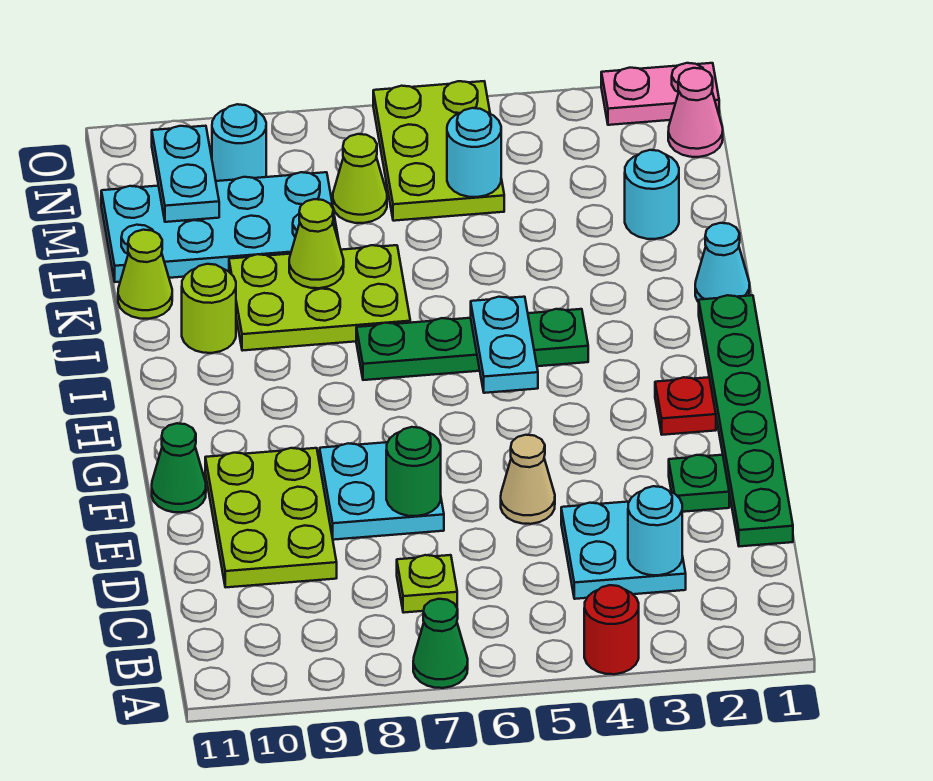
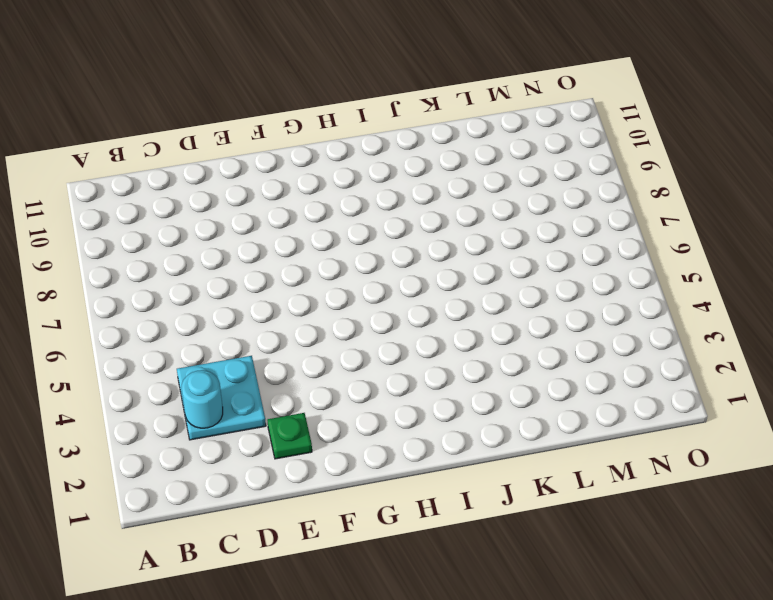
none -> red round brick A4 level 1
none -> green cone A7 level 1
none -> lime plate C7 level 1

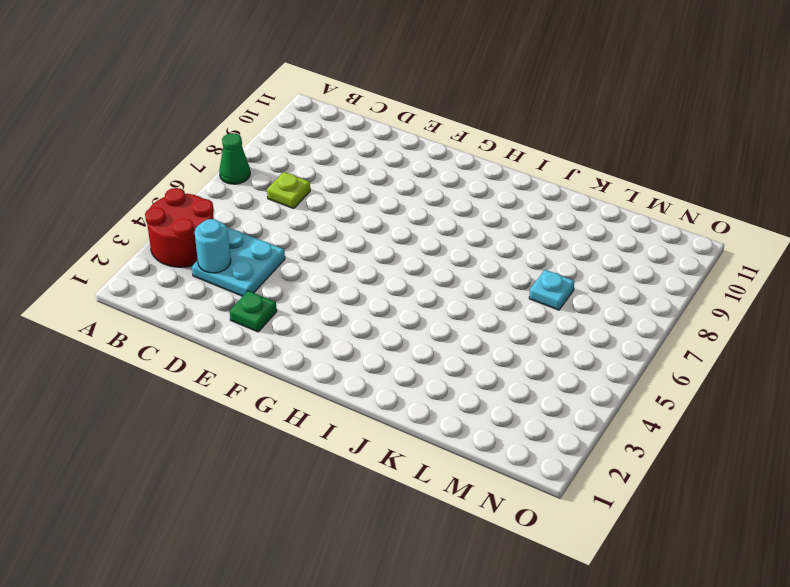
red round brick A3:B4 level 1 -> red round brick A4 level 1
cyan plate L7 level 1 -> none
none -> green plate D1:I1 level 1
none -> lime plate D9:F10 level 1
none -> tan cone E5 level 1

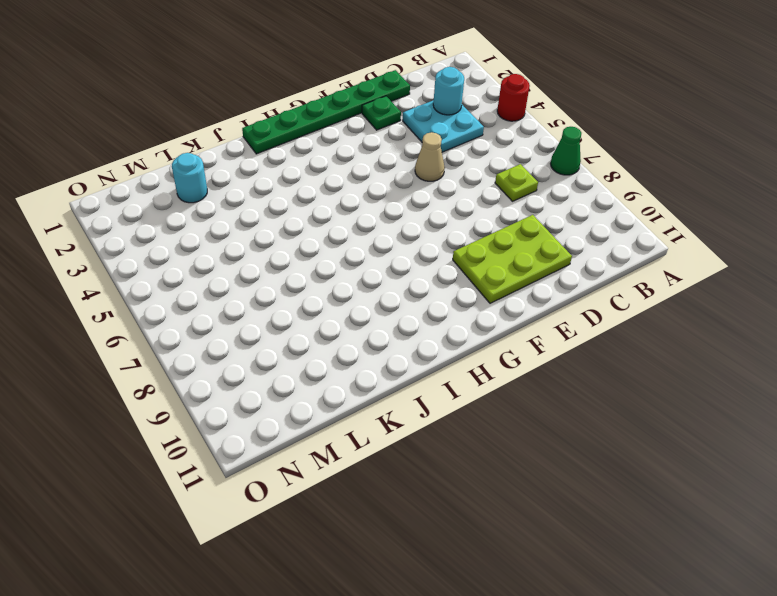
none -> cyan plate E7:F8 level 1
none -> green cone F11 level 1
none -> red plate G2 level 1

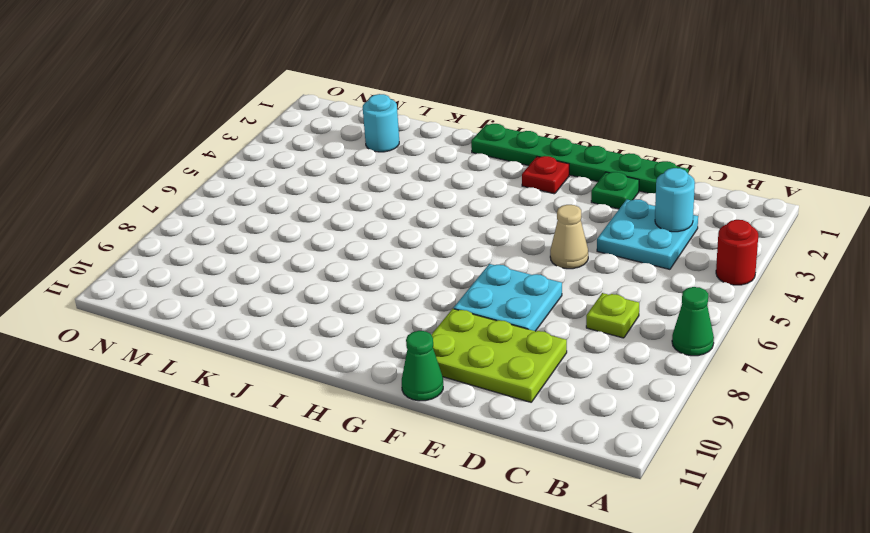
none -> green plate I4:I7 level 1
none -> cyan cone J1 level 1
none -> lime plate J7:K9 level 1

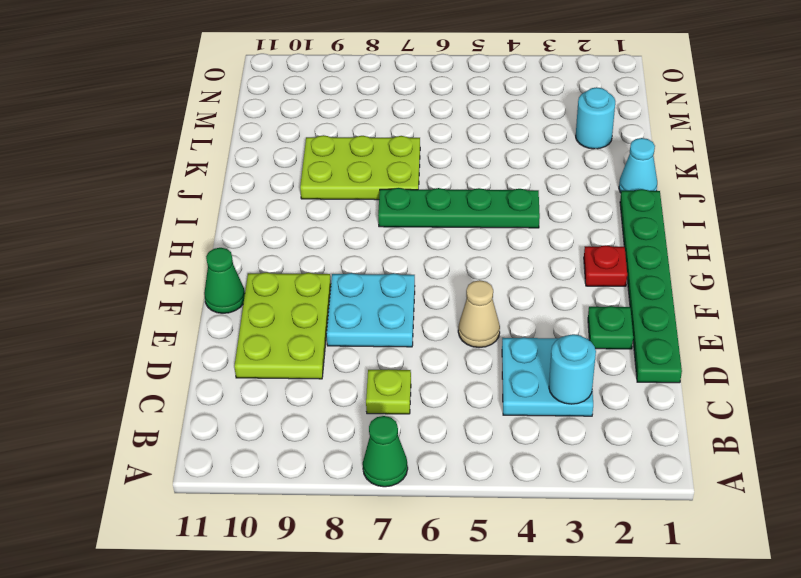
none -> red round brick A4 level 1
none -> lime round brick J10 level 1
none -> lime cone K11 level 1

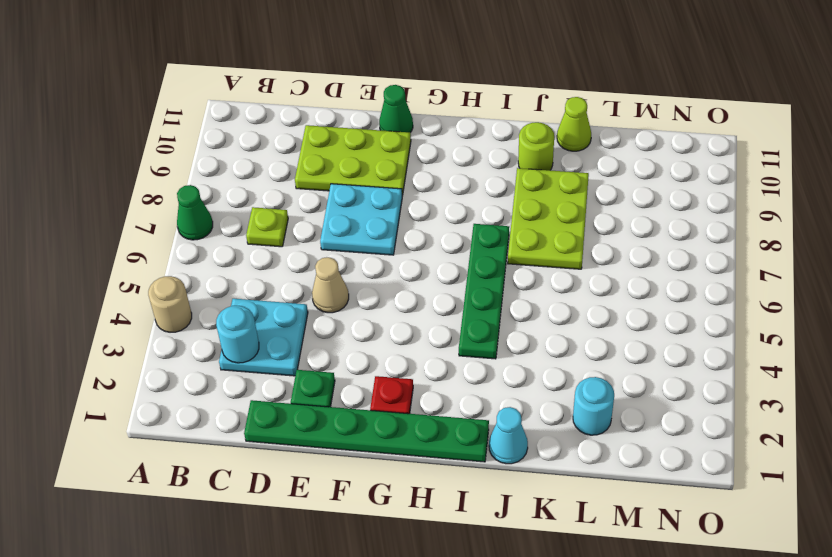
tan round brick A4 level 1 -> red round brick A4 level 1
none -> cyan plate L8:M11 level 1
none -> lime plate M5:O6 level 1
none -> lime cone M7 level 1

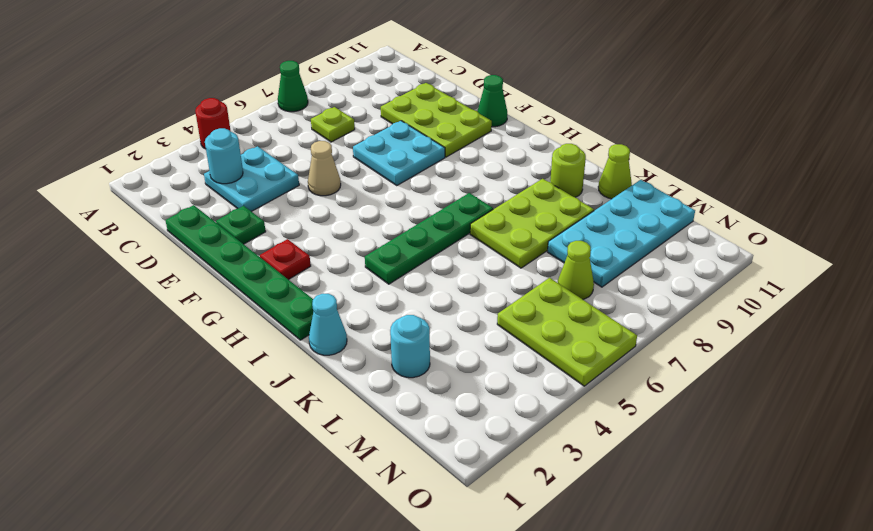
none -> pink cone N1 level 1
none -> cyan round brick N9 level 1
none -> pink plate O1:O2 level 1

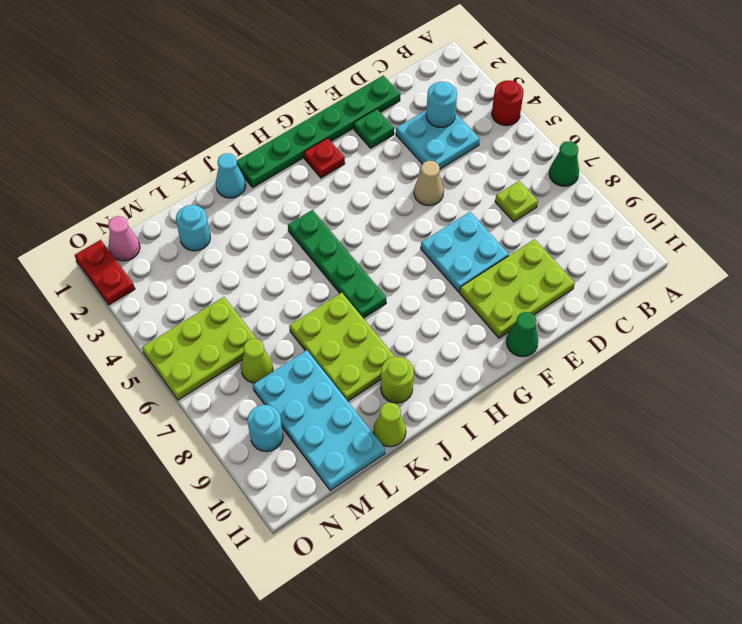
red plate O1:O2 level 1 -> pink plate O1:O2 level 1
none -> green round brick E7 level 2
none -> cyan plate H5:I5 level 2
none -> lime cone K8 level 2

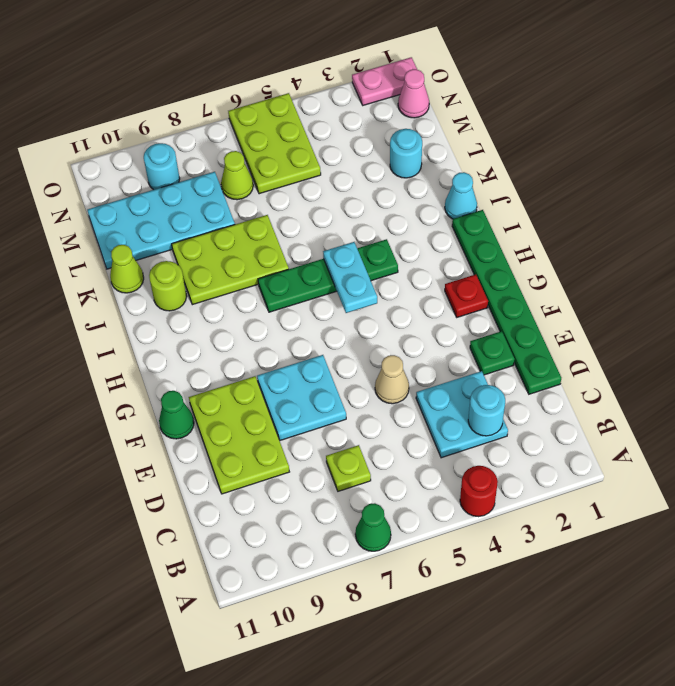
none -> green round brick E7 level 2
none -> lime cone K8 level 2
none -> cyan round brick M5 level 2

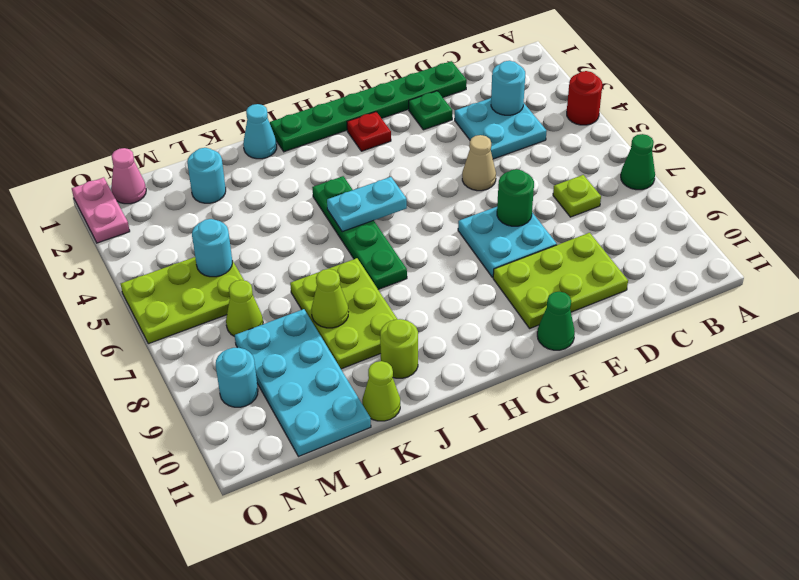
none -> cyan plate M10:N10 level 2

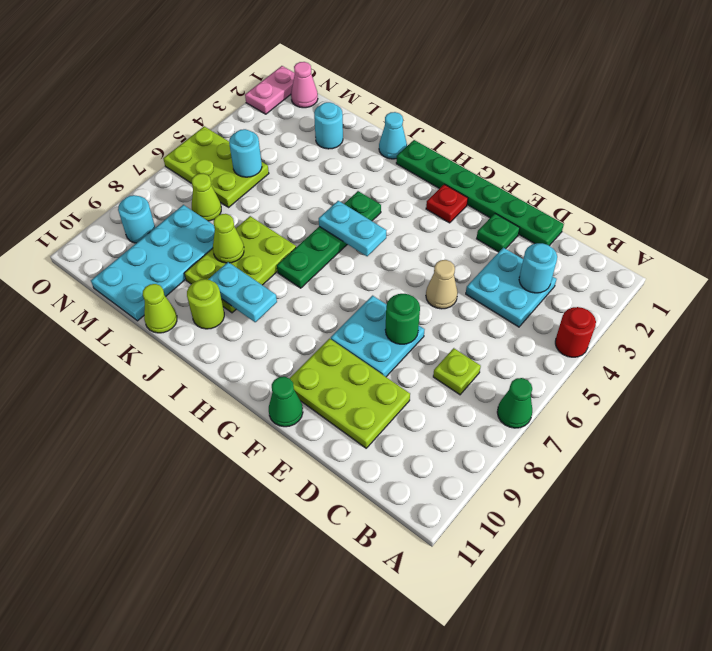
cyan plate I9:J9 level 2 -> cyan plate M10:N10 level 2

